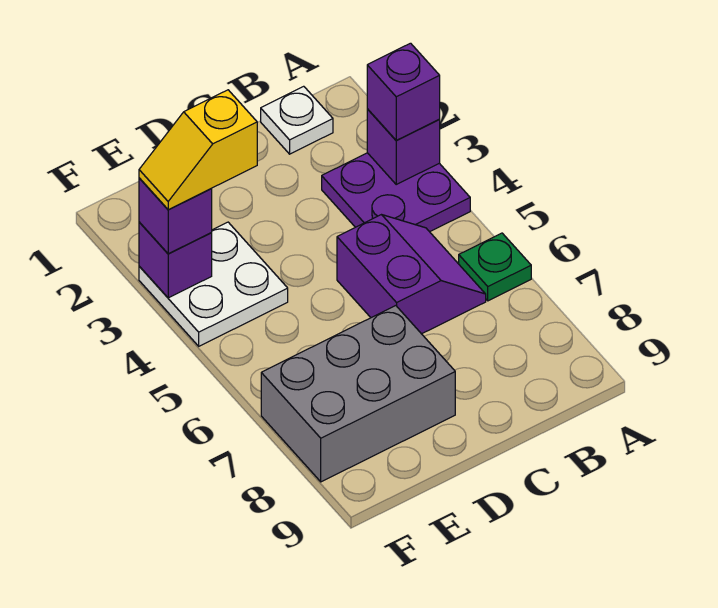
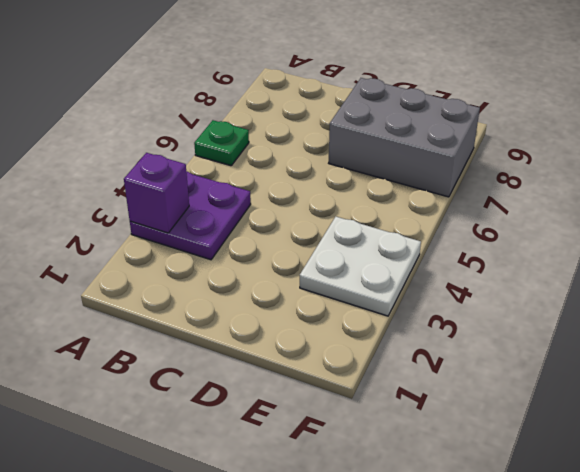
none -> white plate B1 level 1
none -> purple slope B5:C6 level 1 top C

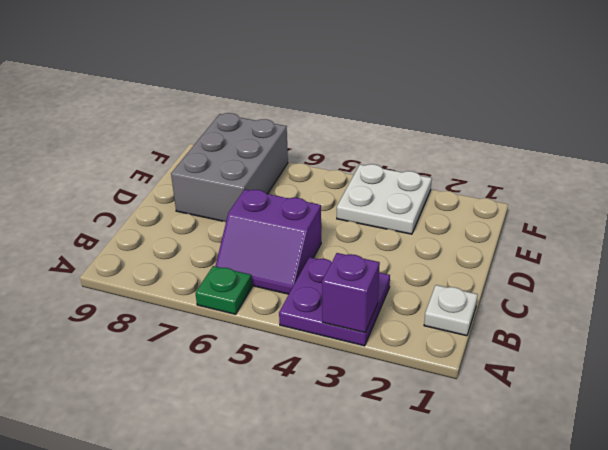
none -> purple brick F3 level 2
none -> purple brick A3 level 3

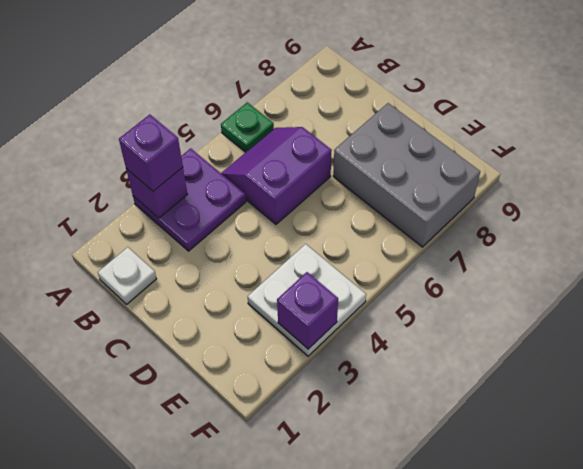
none -> purple brick F3 level 3
none -> yellow slope E3:F3 level 4 top E

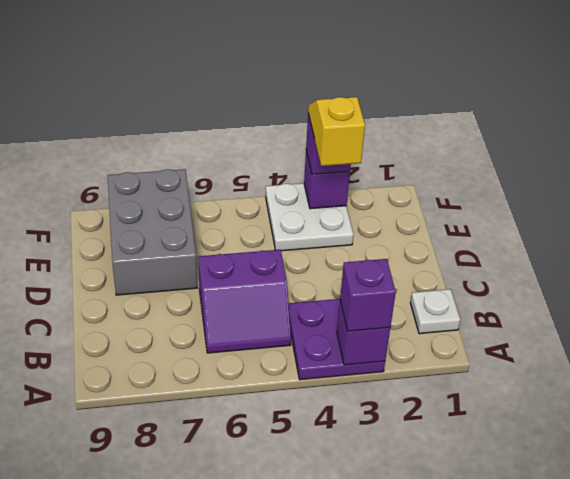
none -> green plate A6 level 1

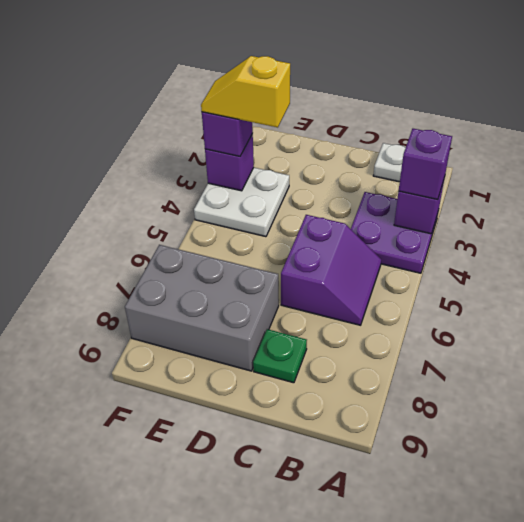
green plate C8 level 1 -> green plate A6 level 1

